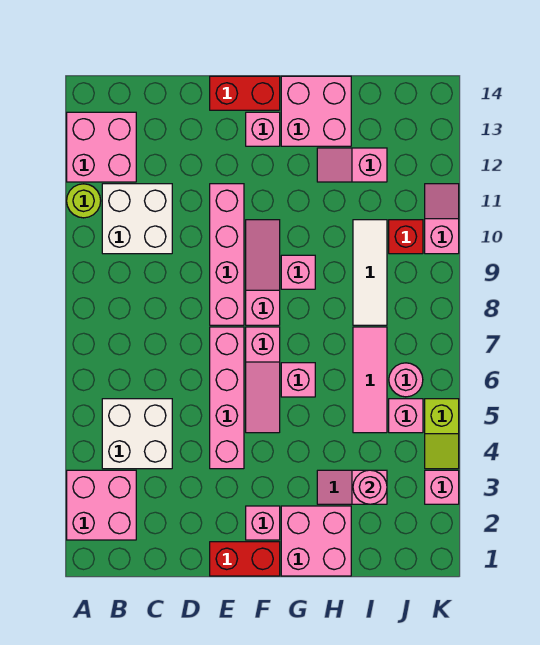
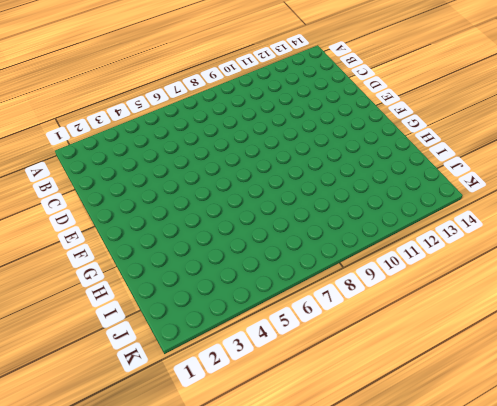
none -> pink brick A2:B3 level 1
none -> lime round brick A11 level 1
none -> pink brick A12:B13 level 1

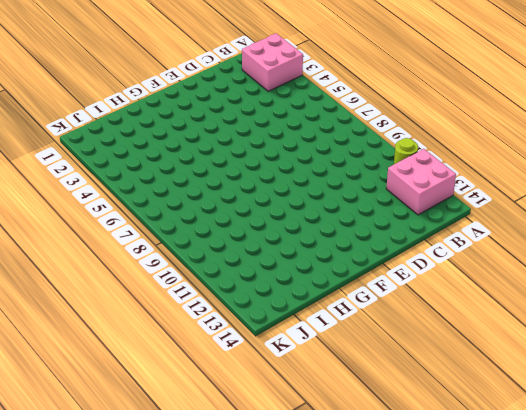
none -> white brick B4:C5 level 1
none -> white brick B10:C11 level 1
none -> red brick E1:F1 level 1

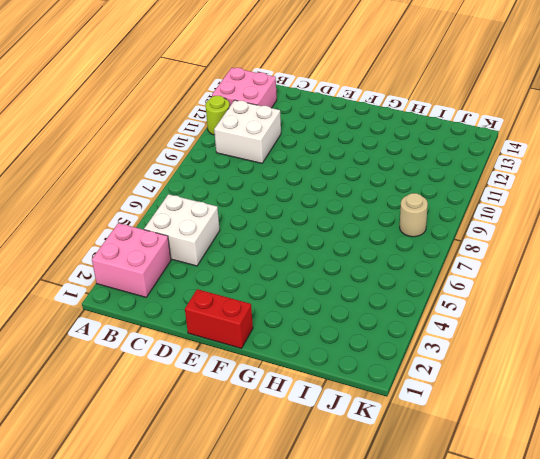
tan round brick J8 level 1 -> none
none -> pink brick E4:E7 level 1
none -> pink brick E8:E11 level 1
none -> red brick E14:F14 level 1

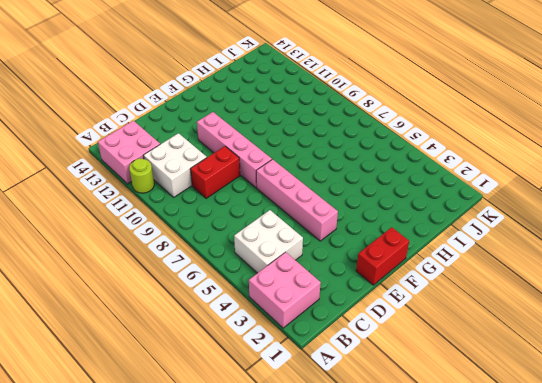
red brick C9:D9 level 1 -> red brick E14:F14 level 1
none -> pink brick F2 level 1
none -> pink slope F5:F7 level 1 top 7
none -> pink slope F8:F10 level 1 top 8

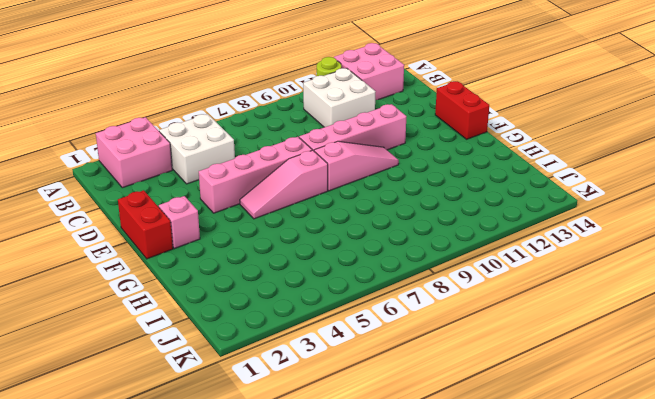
none -> pink brick F13 level 1
none -> pink brick G1:H2 level 1
none -> pink brick G6 level 1

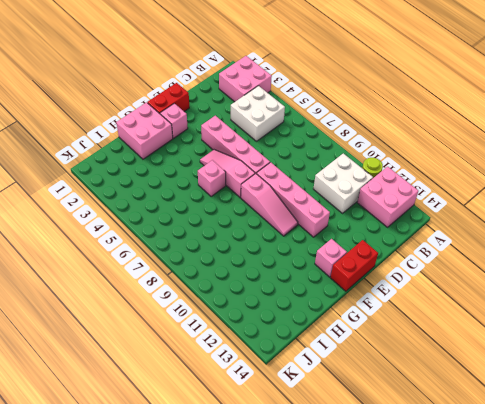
none -> pink brick G9 level 1
none -> pink brick G13:H14 level 1
none -> pink slope H3:I3 level 1 top I

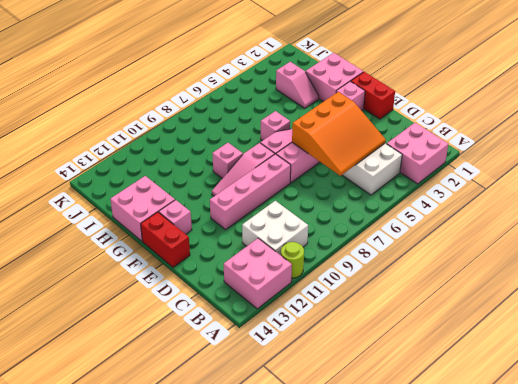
orange slope C4:E6 level 2 top E -> none
none -> pink slope H12:I12 level 1 top I
none -> pink tile I5:I7 level 1
none -> white tile I8:I10 level 1

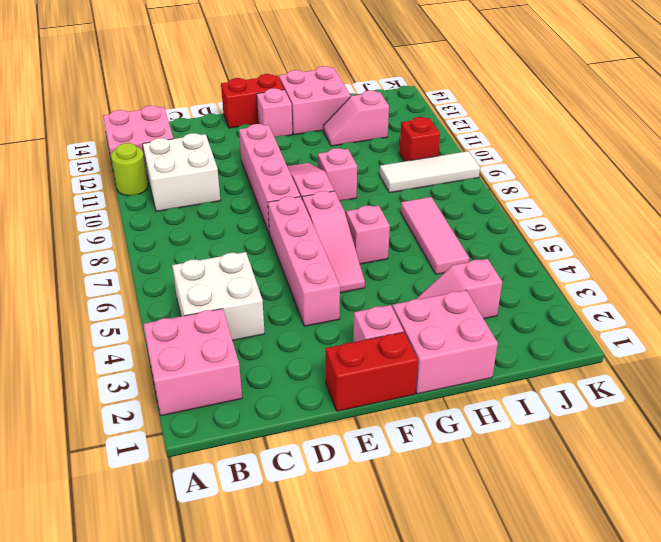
white tile I9:K9 level 1 -> white tile I8:I10 level 1
none -> pink brick J5 level 1
none -> pink round brick J6 level 1
none -> pink brick K3 level 1

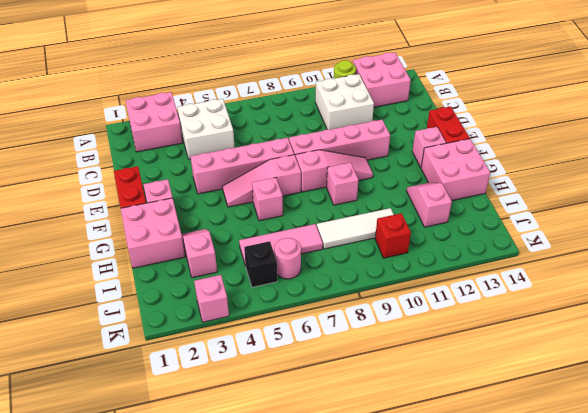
black brick J5 level 1 -> pink brick J5 level 1
none -> lime slope K4:K5 level 1 top 5
none -> pink slope K10:K11 level 1 top 10
none -> pink round brick I3 level 2

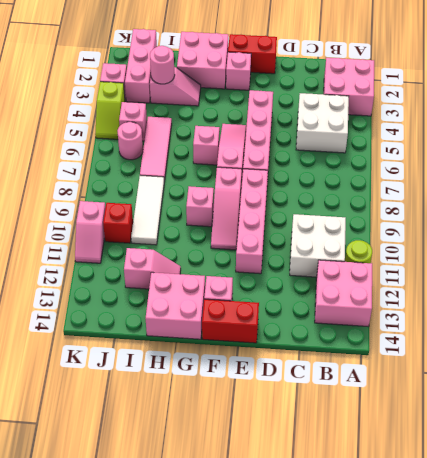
pink brick J1:J3 level 1 -> none
lime slope K4:K5 level 1 top 4 -> lime slope K4:K5 level 1 top 5

